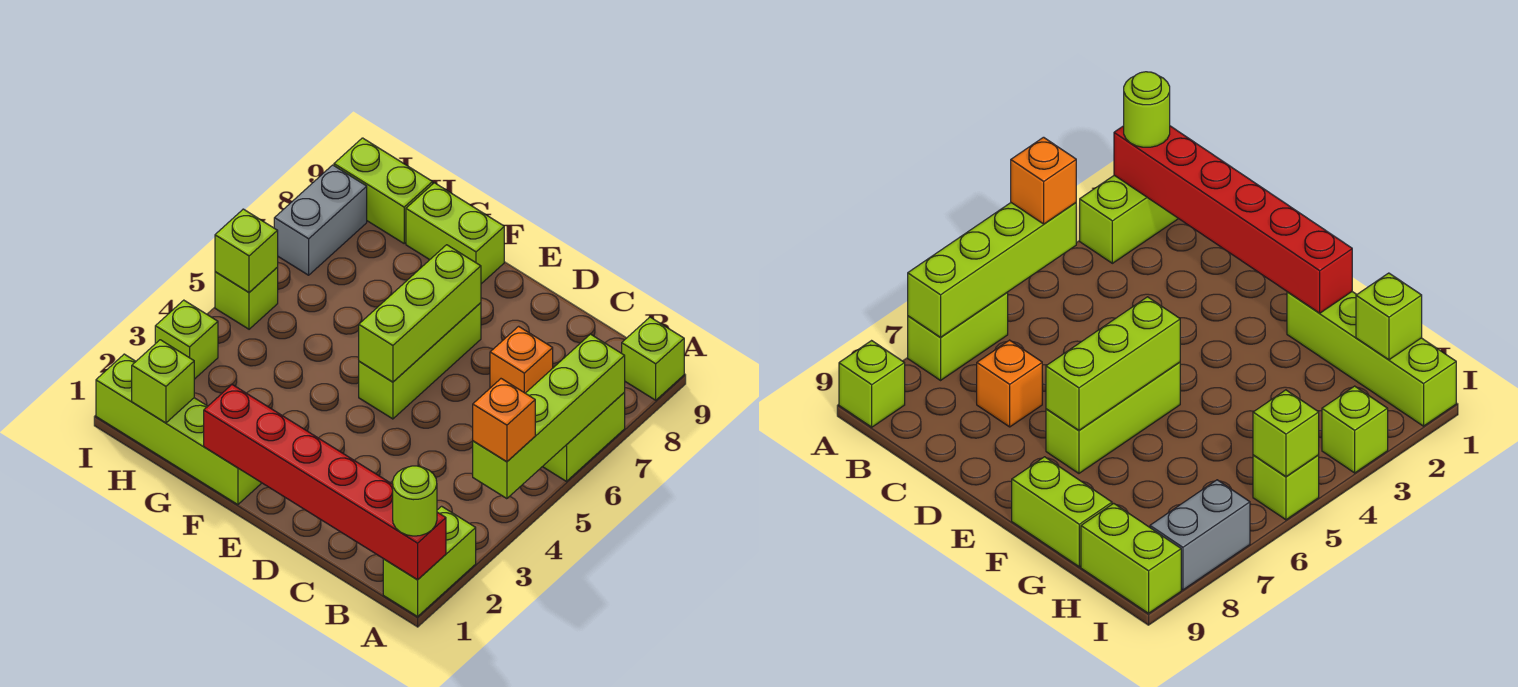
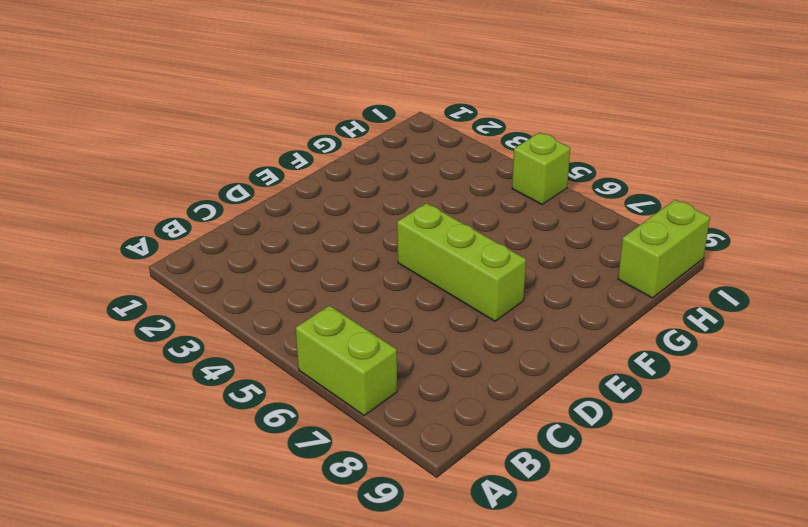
none -> lime brick A1:A2 level 1
none -> lime brick A9 level 1
none -> orange brick C7 level 1

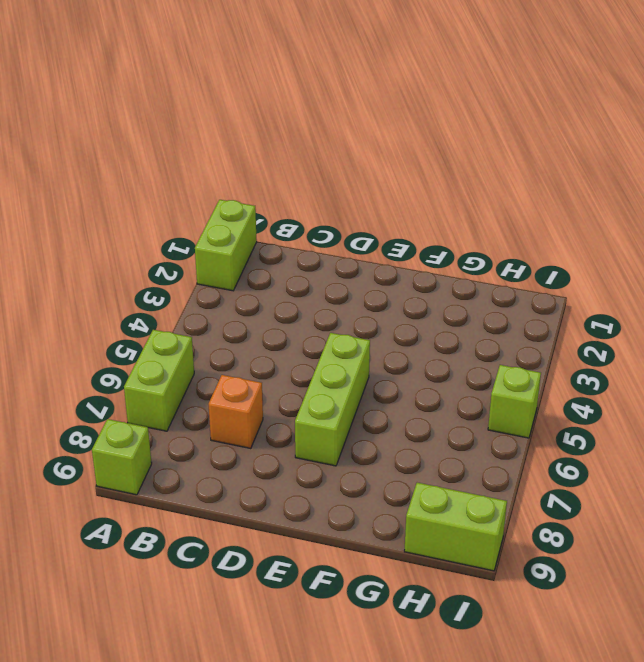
none -> lime brick F1:I1 level 1
none -> lime brick F9:G9 level 1
none -> lime brick I3 level 1

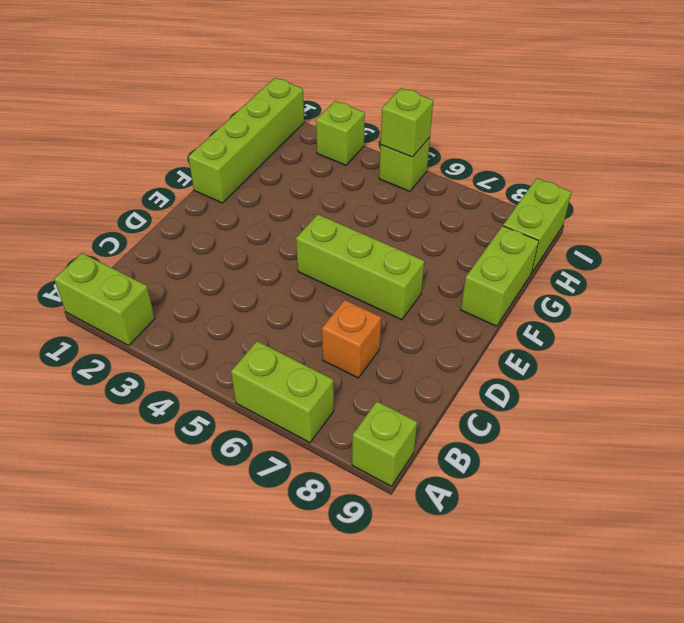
none -> grey brick I7:I8 level 1
none -> red brick A1:F1 level 2
none -> lime brick A4:A7 level 2

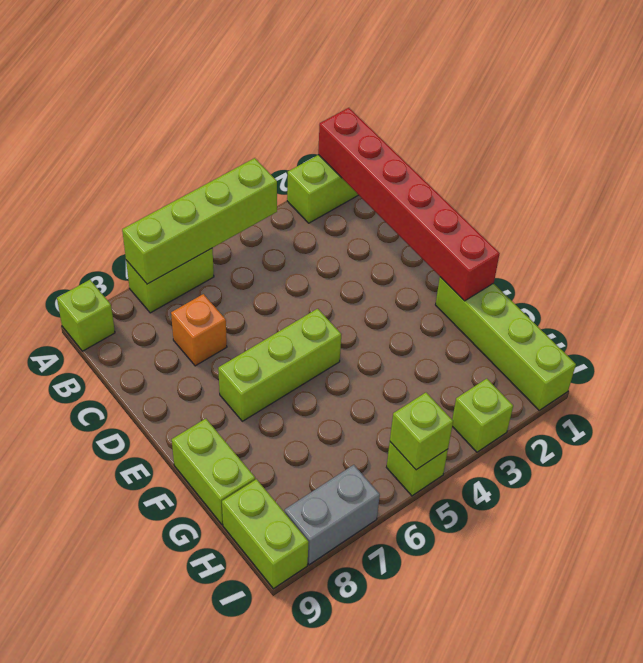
none -> lime brick E5:E7 level 2
none -> lime brick H1 level 2
none -> lime round brick A1 level 3

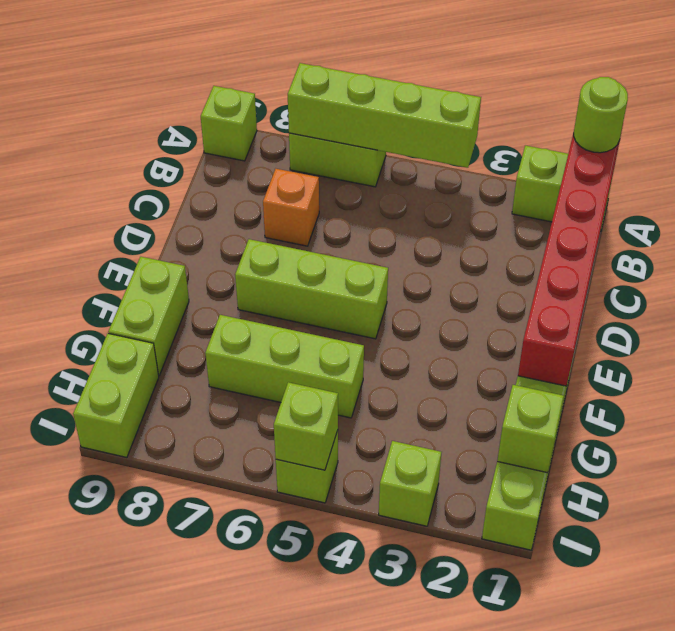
lime brick G5:G7 level 1 -> lime brick E5:E7 level 2
none -> grey brick I7:I8 level 1
none -> orange brick A4 level 3

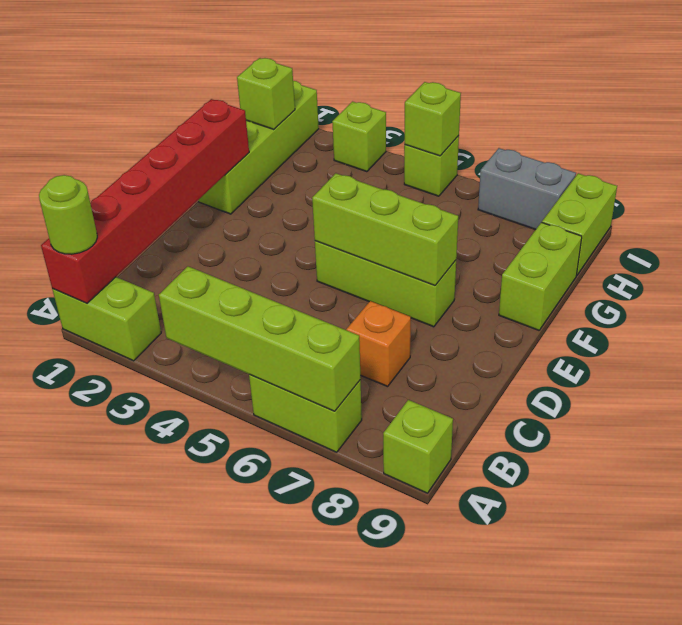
none -> orange brick A4 level 3

